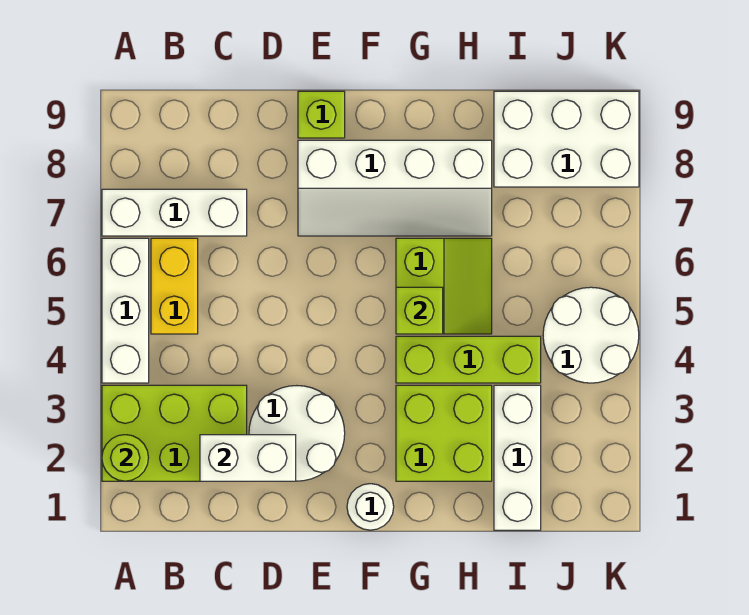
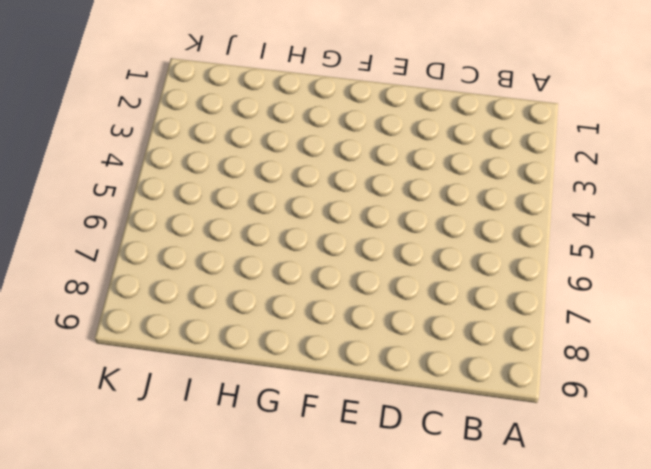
none -> lime brick A2:C3 level 1
none -> white brick A4:A6 level 1
none -> white brick A7:C7 level 1

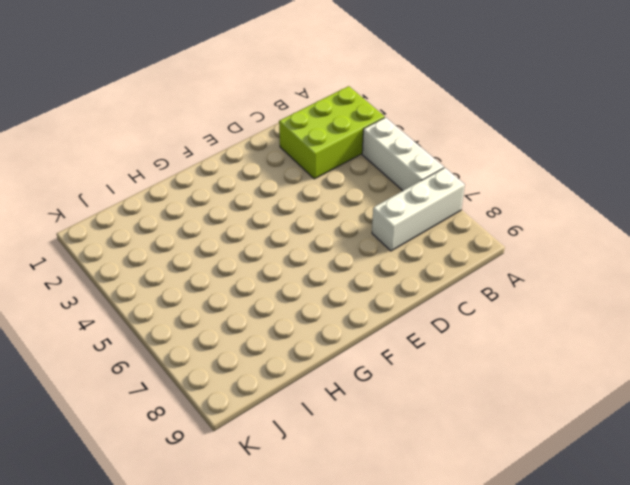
none -> yellow brick B5:B6 level 1
none -> white round brick D2:E3 level 1
none -> white slope E7:H8 level 1 top 8

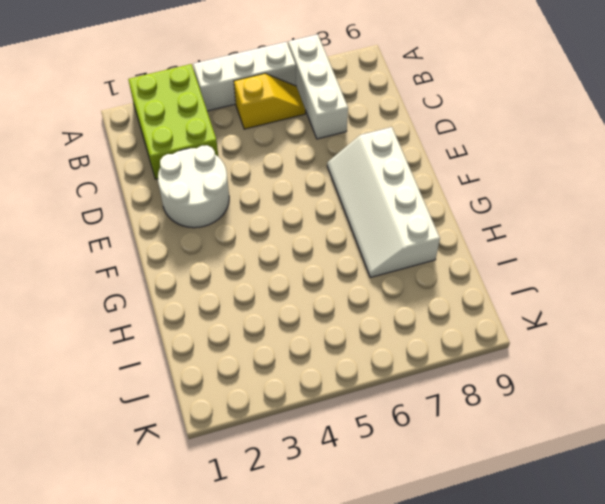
yellow slope B5:B6 level 1 top 5 -> yellow brick B5:B6 level 1
none -> lime brick E9 level 1
none -> white round brick F1 level 1
none -> lime brick G2:H3 level 1

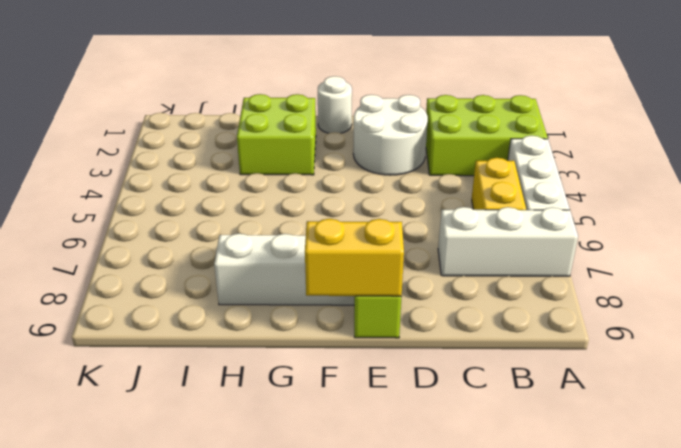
yellow brick E9:F9 level 2 -> none
none -> lime brick G4:I4 level 1
none -> lime slope G5:H6 level 1 top G
none -> white brick I1:I3 level 1

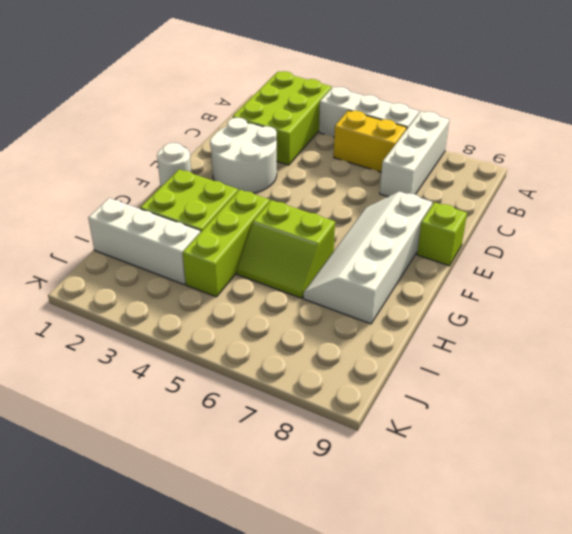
none -> white brick I8:K9 level 1
none -> white round brick J4:K5 level 1
none -> lime round brick A2 level 2

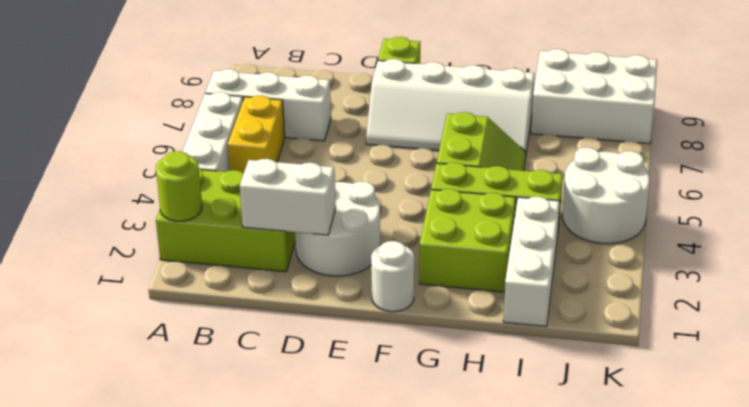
none -> lime brick G5 level 2

